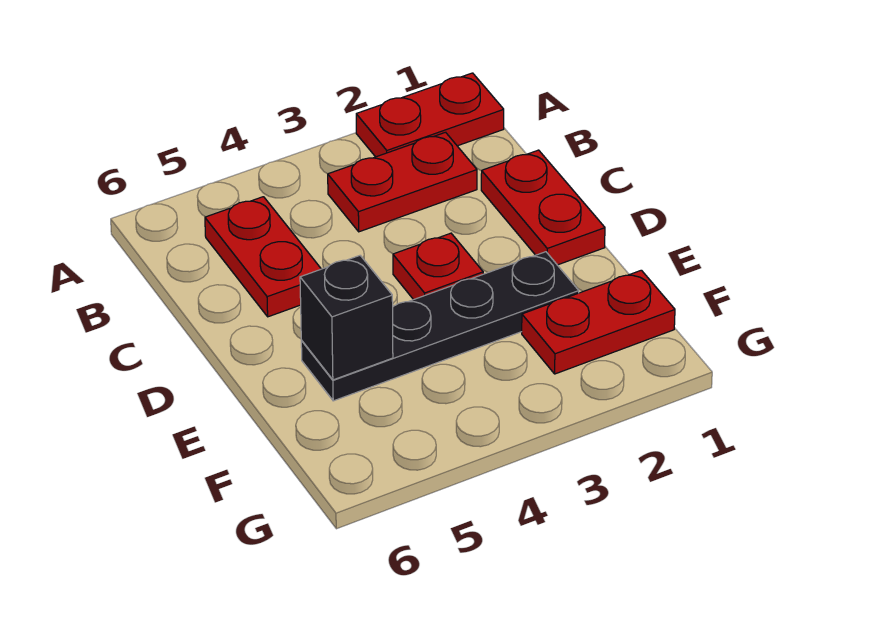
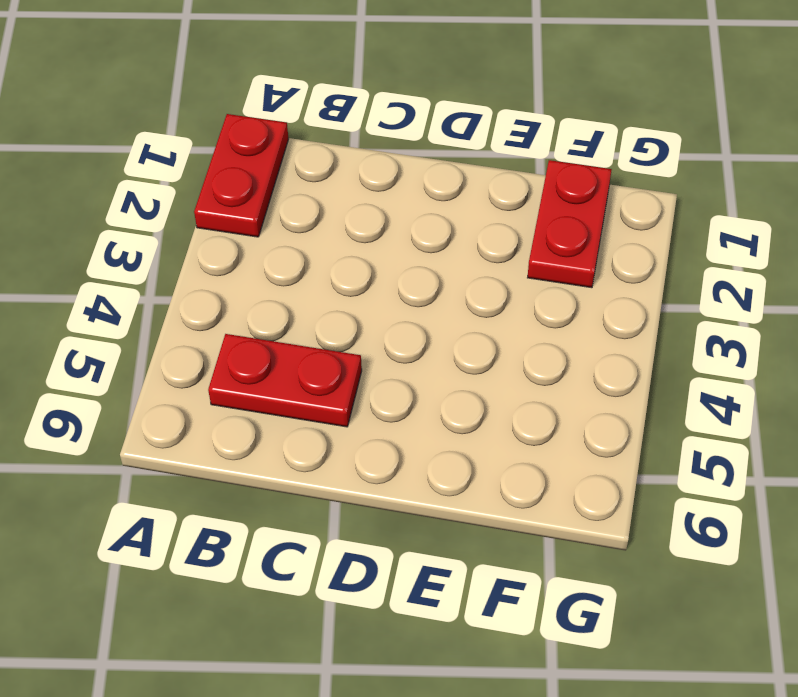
none -> red plate B2:B3 level 1
none -> red plate C1:D1 level 1

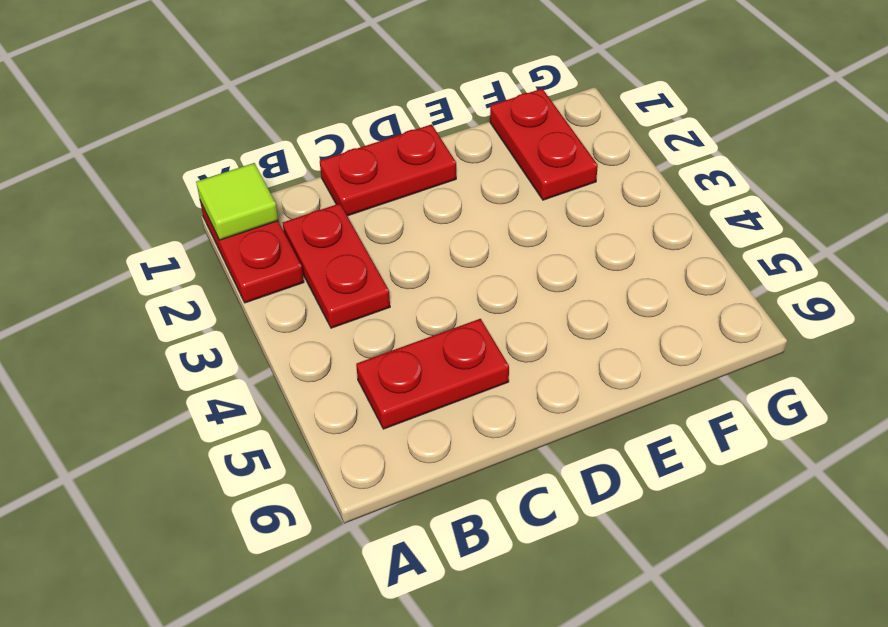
lime tile A1 level 2 -> none
none -> red plate D3 level 1
none -> black plate E2:E5 level 1

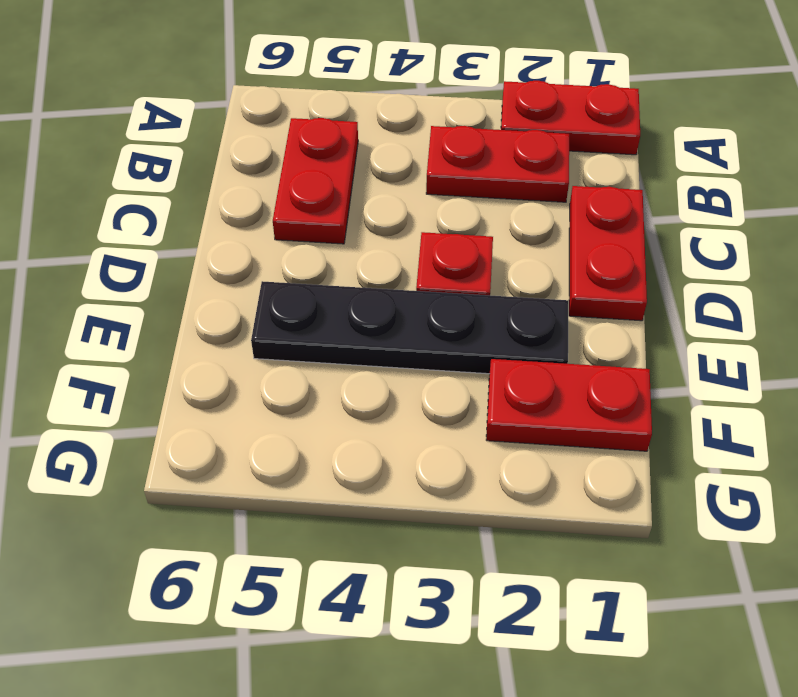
none -> black brick E5 level 2

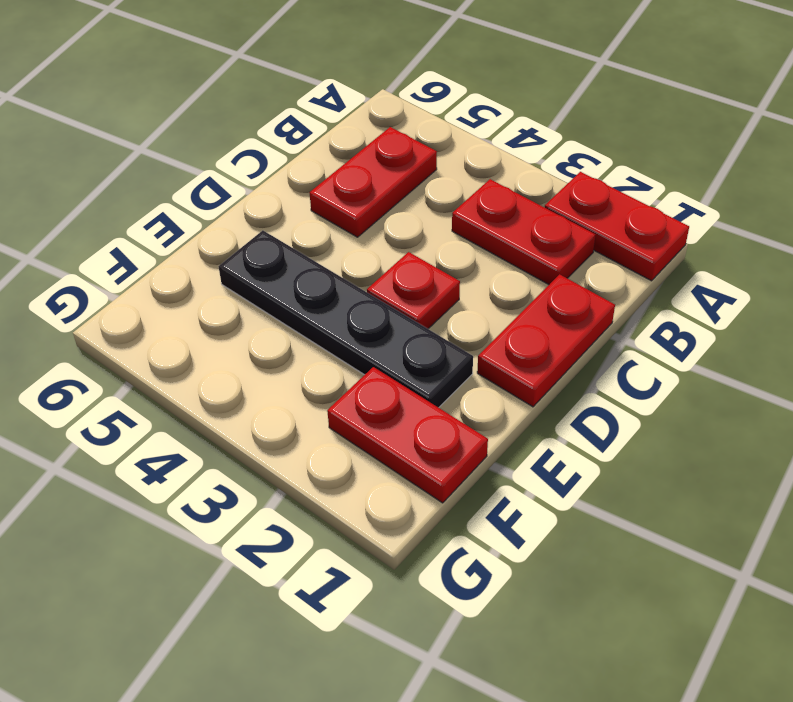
none -> black brick E5 level 2

